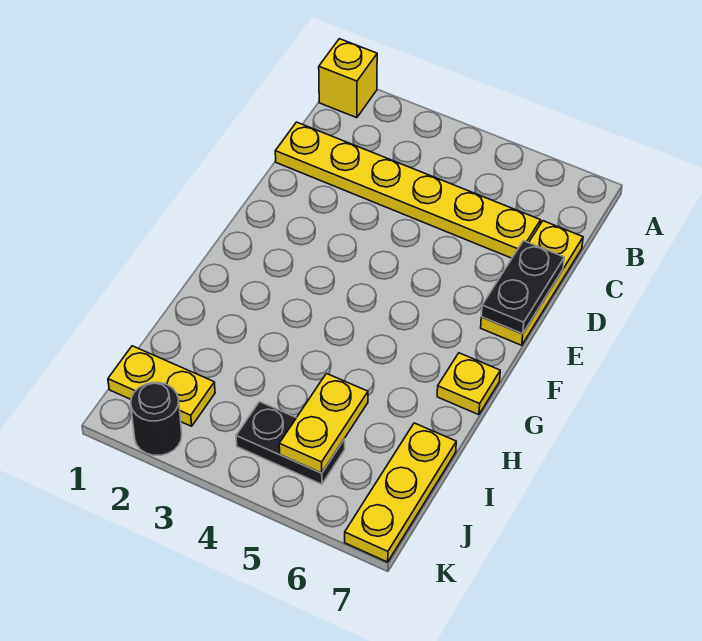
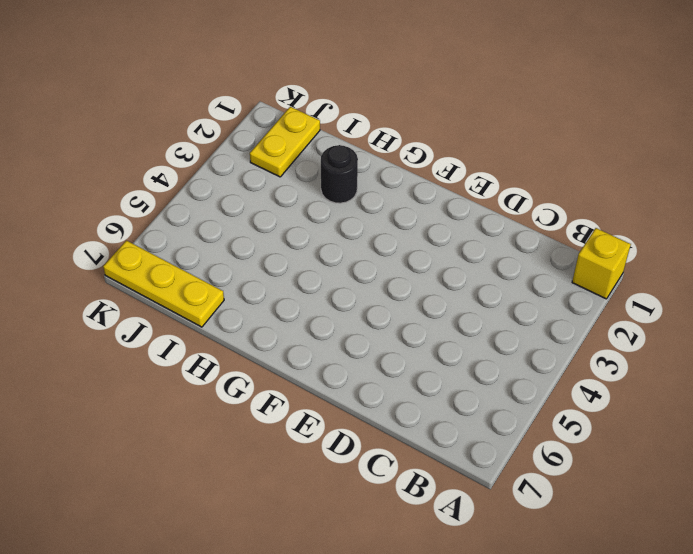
black round brick H2 level 1 -> black round brick K2 level 1
none -> yellow plate C1:C6 level 1
none -> yellow plate C7:E7 level 1

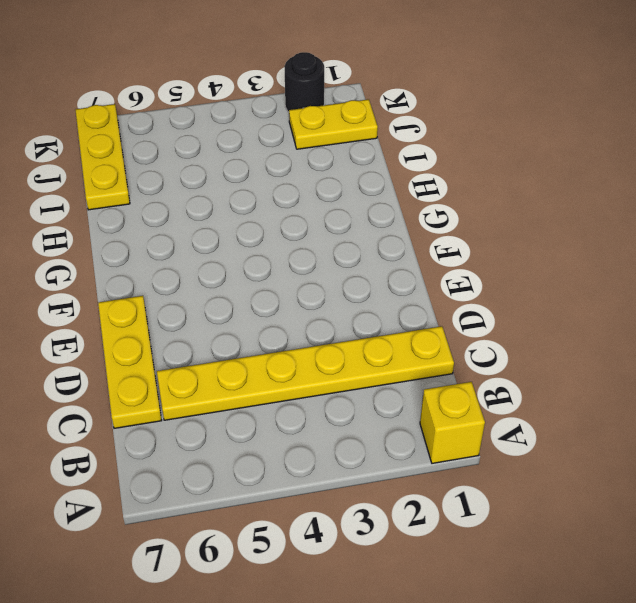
none -> yellow plate G7 level 1
none -> black plate J4:J5 level 1

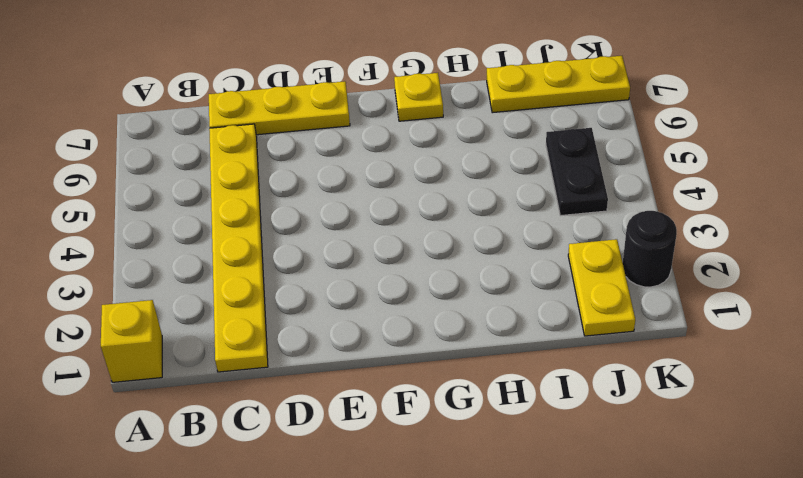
none -> black plate D7:E7 level 2
none -> yellow plate I5:J5 level 2

